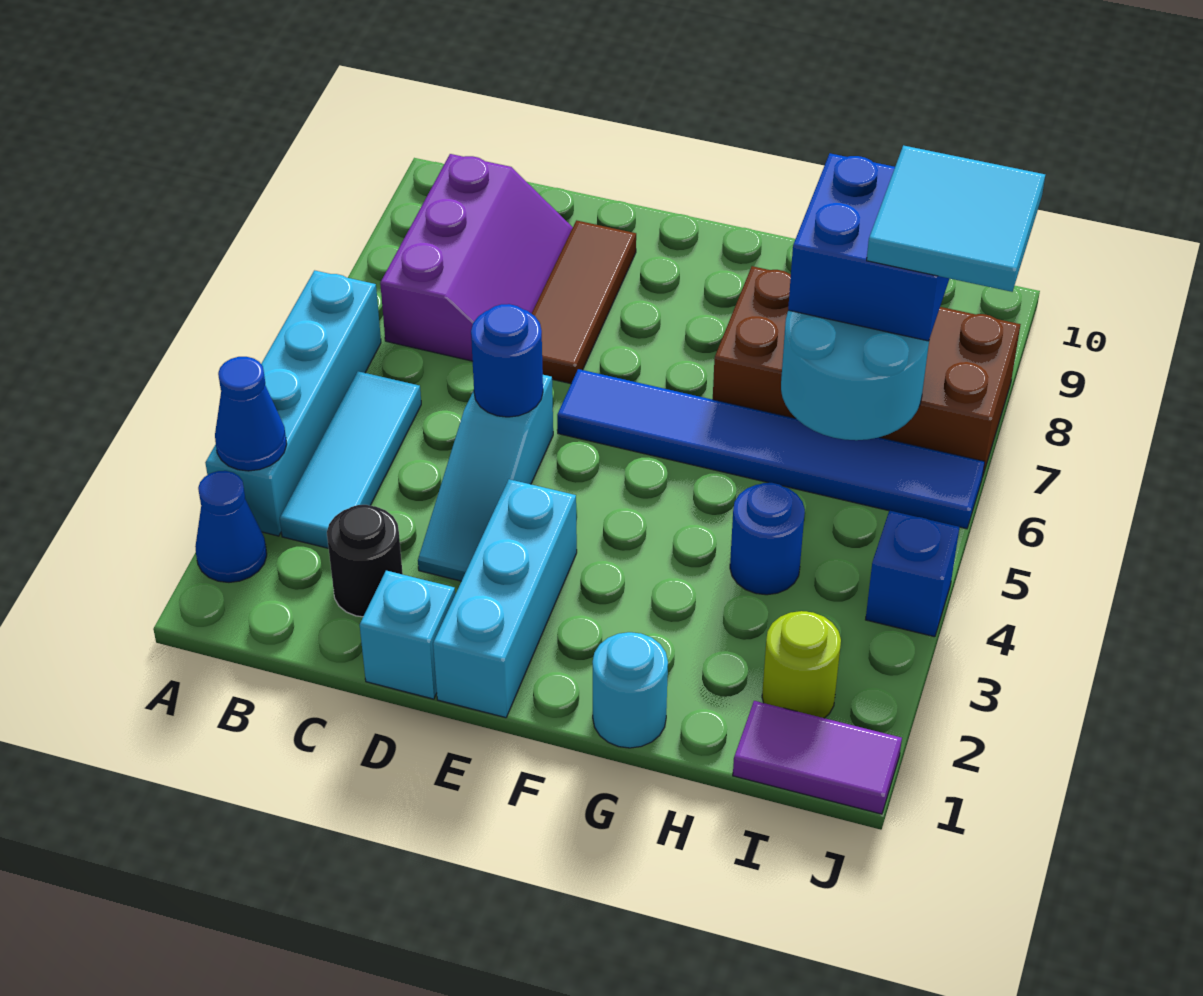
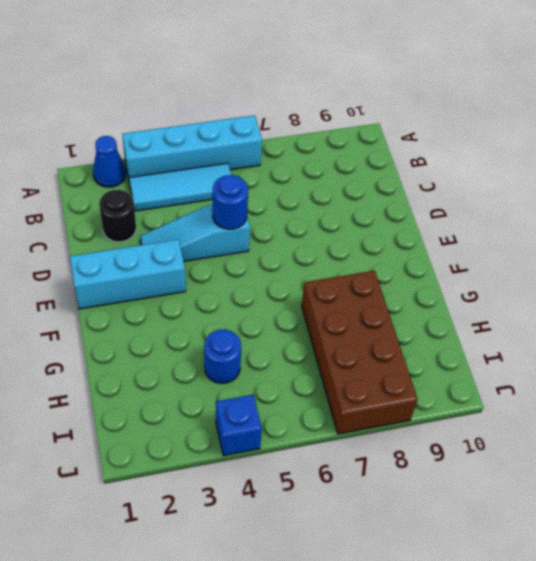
none -> purple slope B7:C9 level 1 top B
none -> cyan brick D1 level 1
none -> brown tile D7:D9 level 1

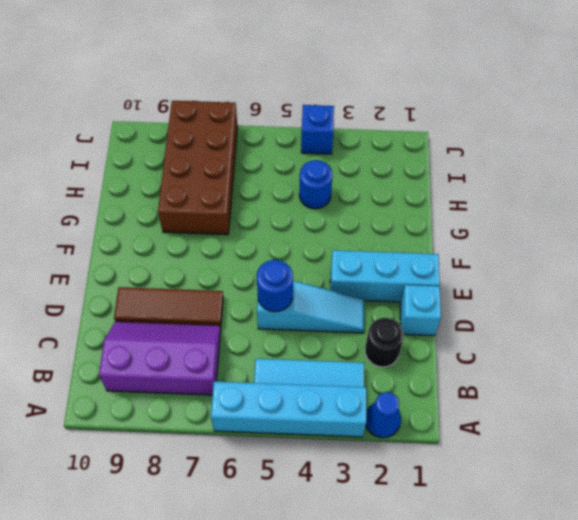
none -> blue tile E6:J6 level 1
none -> cyan round brick G1 level 1
none -> purple tile I1:J1 level 1

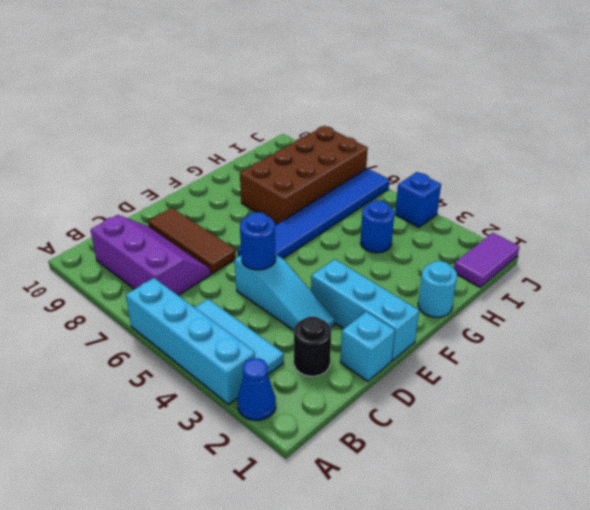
none -> lime round brick I2 level 1
none -> blue cone A3 level 2
none -> cyan round brick H6:I7 level 2

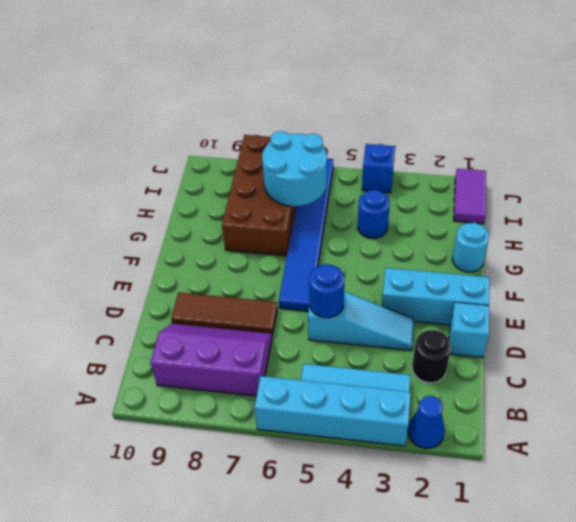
none -> lime round brick I2 level 1
none -> blue cone A3 level 2
none -> blue brick H7:I8 level 3

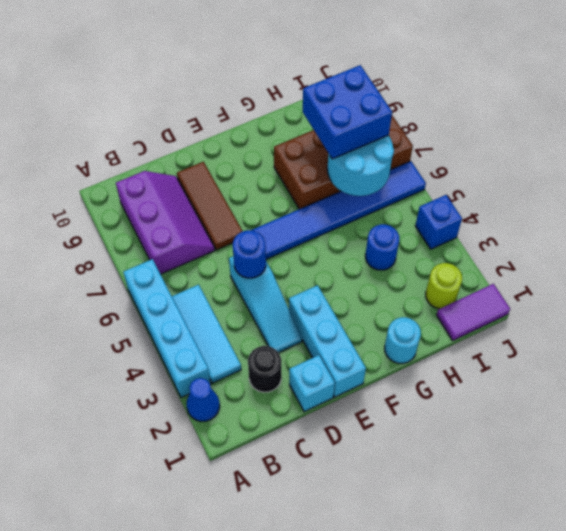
none -> blue cone A3 level 2
none -> cyan tile I7:J8 level 4

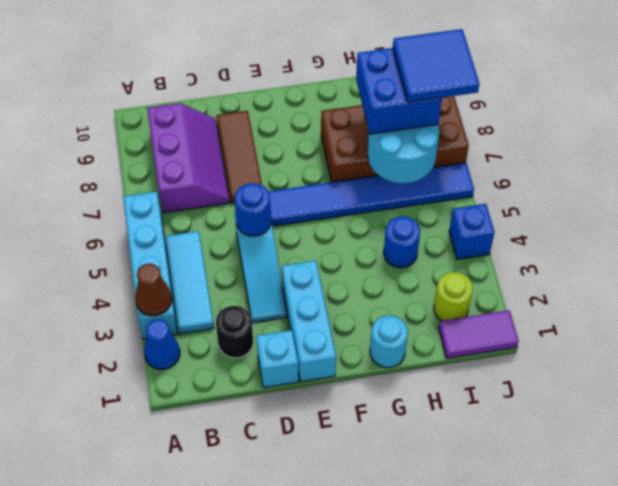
brown cone A3 level 2 -> blue cone A3 level 2
blue tile I7:J8 level 4 -> cyan tile I7:J8 level 4

